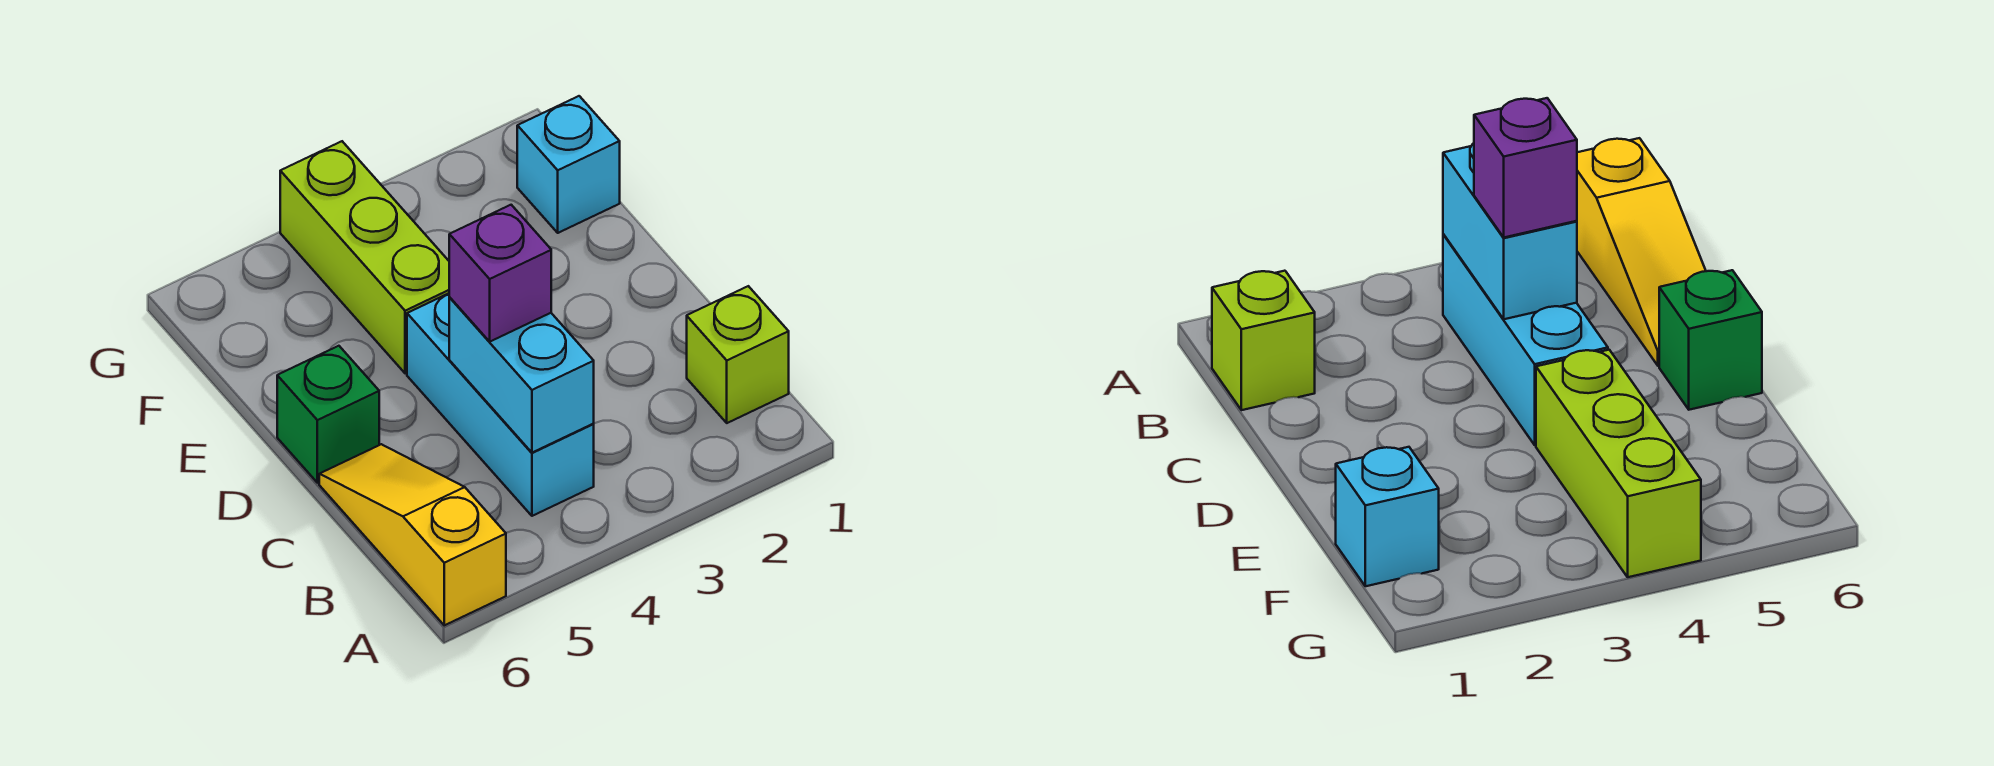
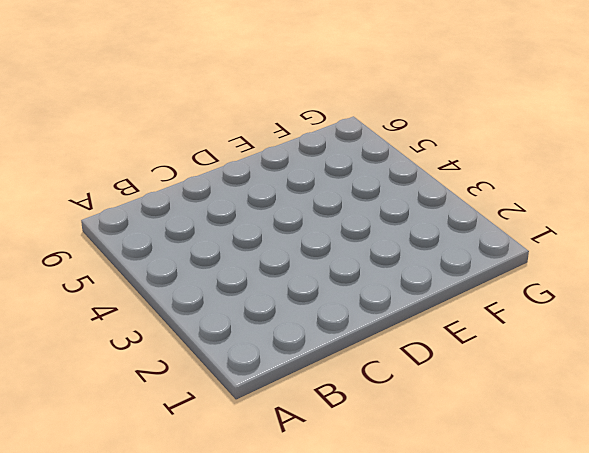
none -> yellow slope A6:C6 level 1 top A
none -> lime brick B1 level 1

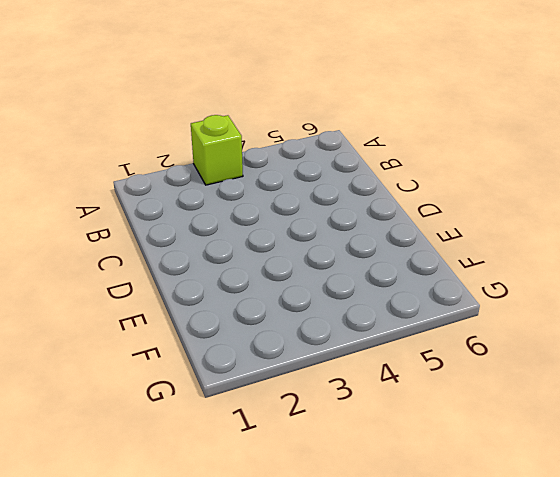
lime brick A3 level 1 -> lime brick B1 level 1
none -> yellow slope A6:C6 level 1 top A
none -> cyan brick B4:D4 level 1

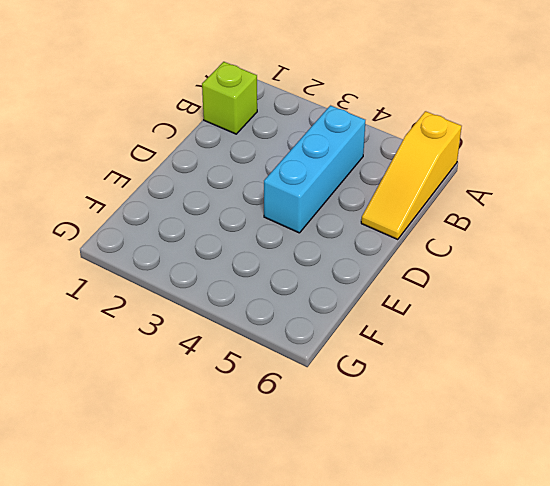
none -> green brick D6 level 1
none -> lime brick E4:G4 level 1

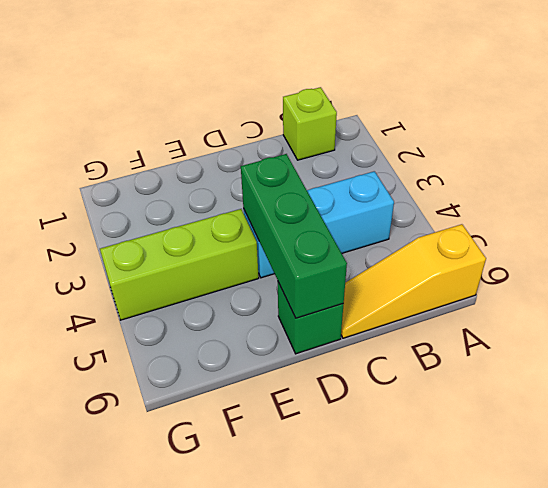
green brick D4:D6 level 2 -> none
none -> cyan brick F1 level 1
none -> cyan brick B4:C4 level 2

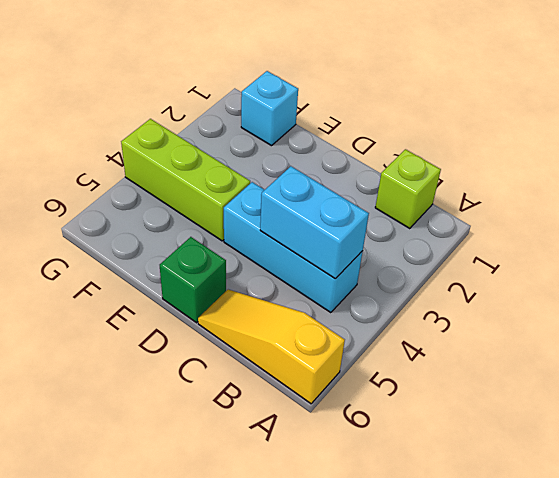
none -> purple brick C4 level 3

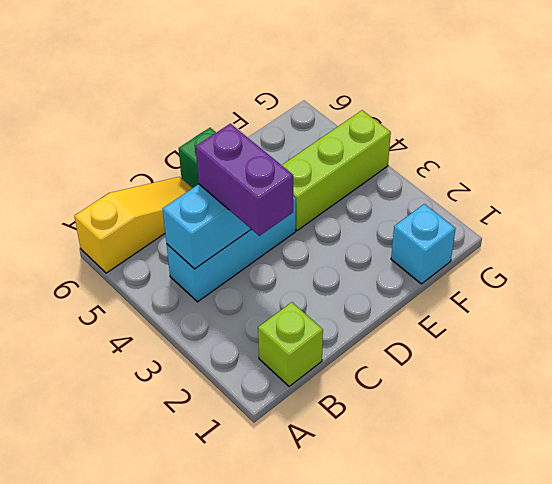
purple brick C3:C4 level 3 -> purple brick C4 level 3

